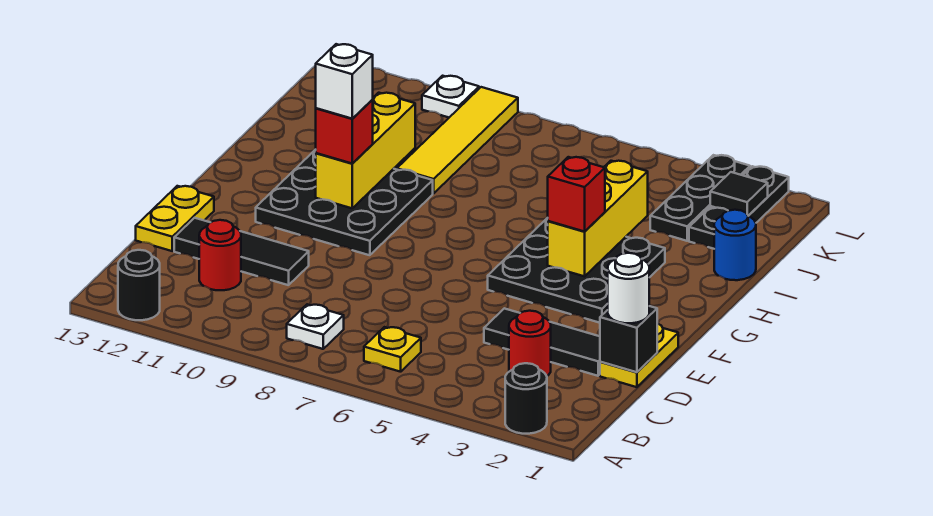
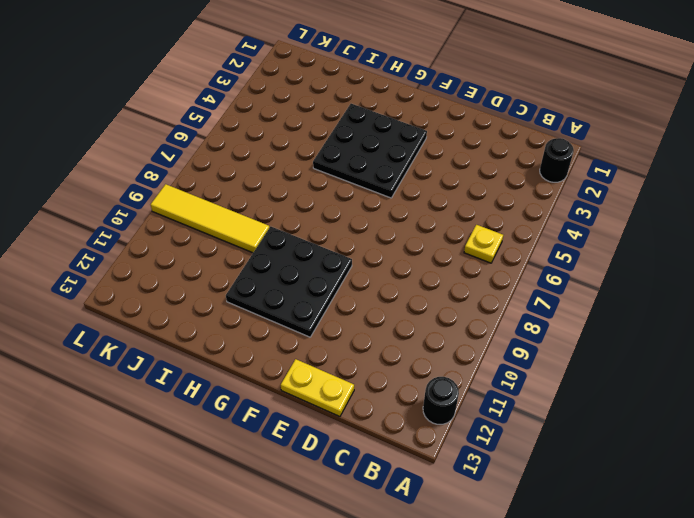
none -> white plate B8 level 1
none -> red round brick C3 level 1
none -> red round brick C11 level 1

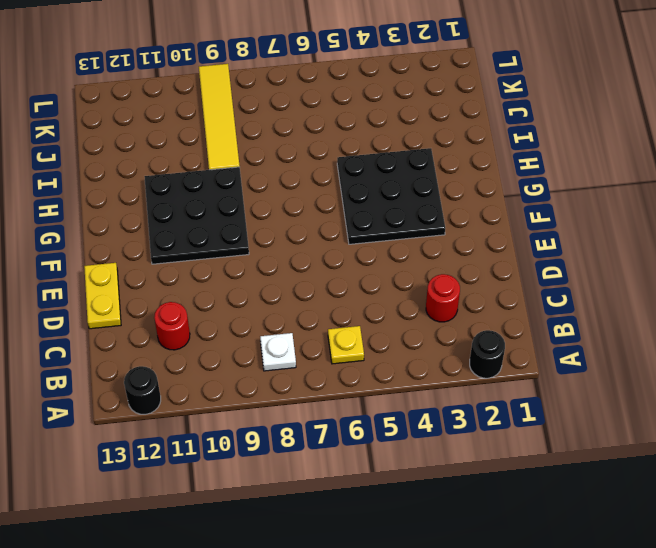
none -> yellow plate D1:E1 level 1
none -> black tile D2:D4 level 1
none -> black tile D10:D12 level 1

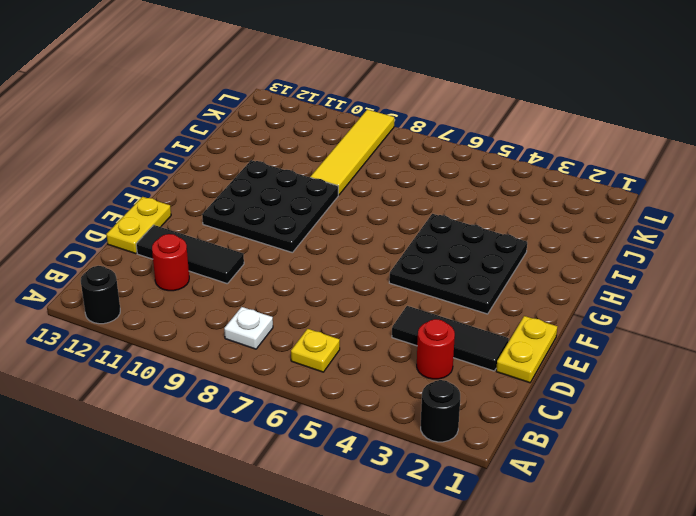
none -> blue round brick I1 level 1
none -> black plate J2:L2 level 1
none -> black plate J3:L3 level 1

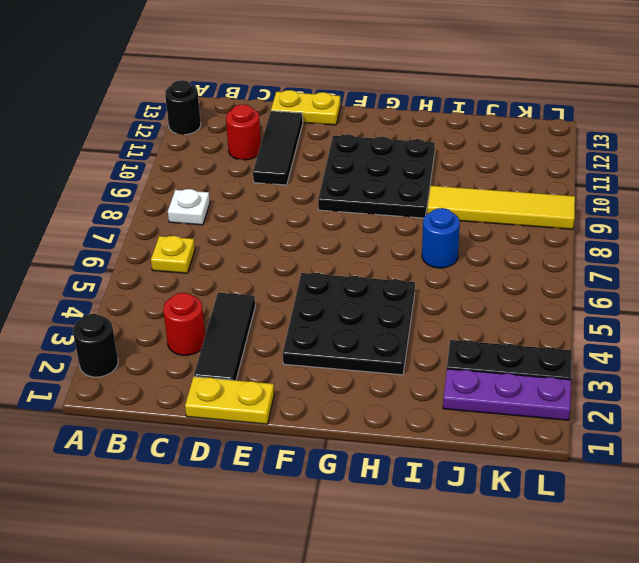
blue round brick I7 level 1 -> blue round brick I1 level 1
purple plate J2:L2 level 1 -> black plate J2:L2 level 1
none -> white plate L10 level 1
none -> black brick D1 level 2
none -> yellow brick G4:I4 level 2

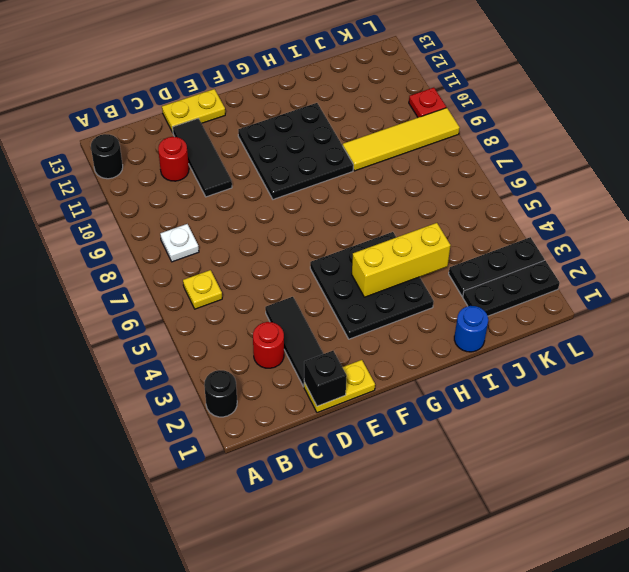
red plate L10 level 1 -> white plate L10 level 1
none -> yellow brick G10:I10 level 2
none -> black tile K2 level 2
none -> white round brick D1 level 3

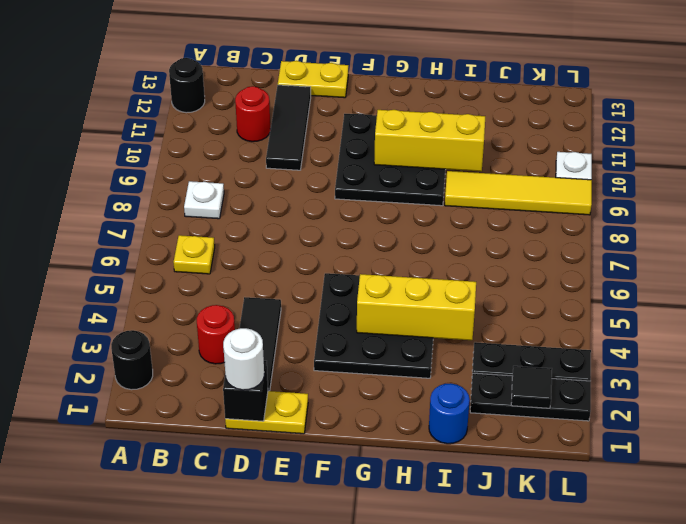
none -> red brick G4 level 3
none -> red brick G10 level 3
none -> white brick G10 level 4

